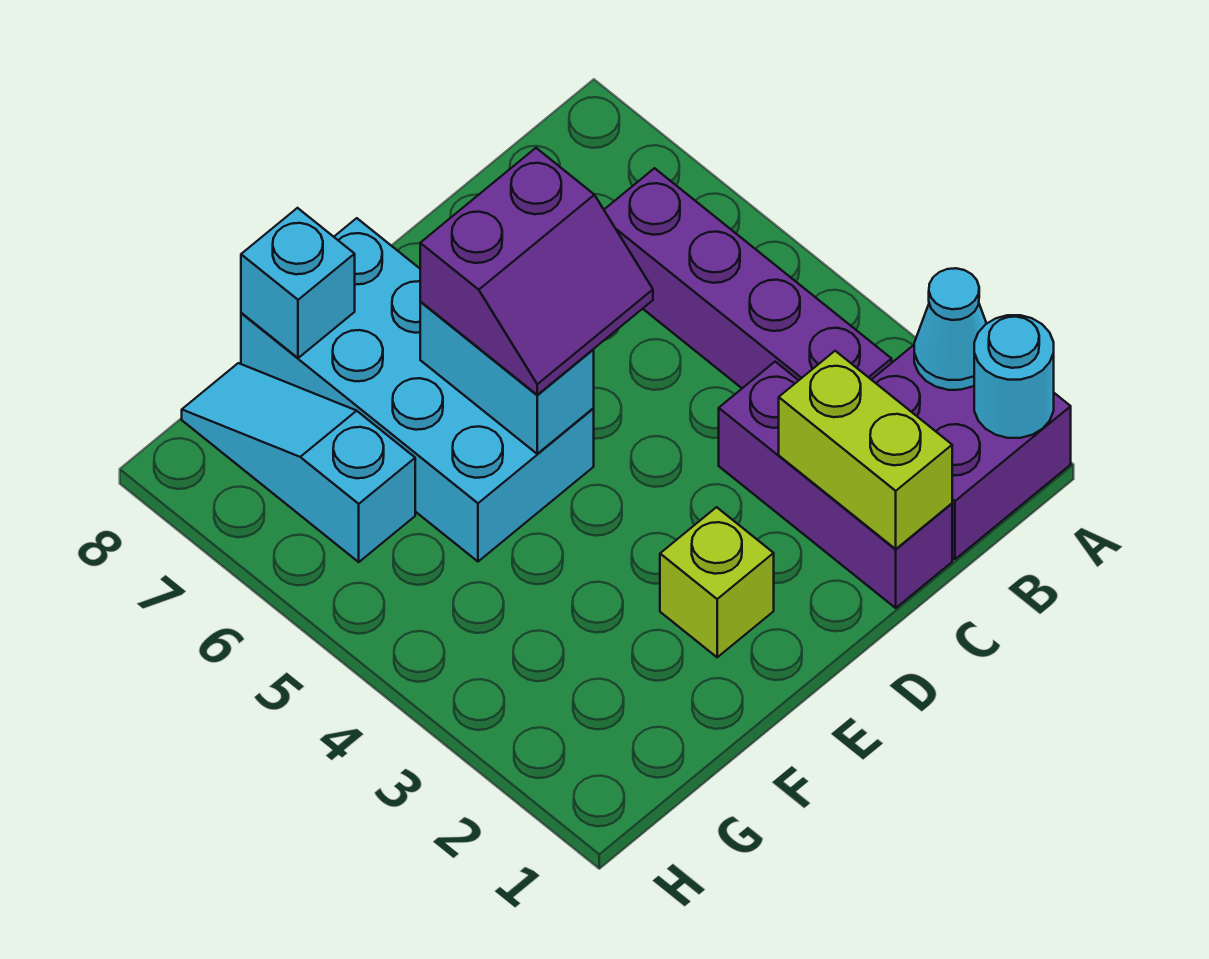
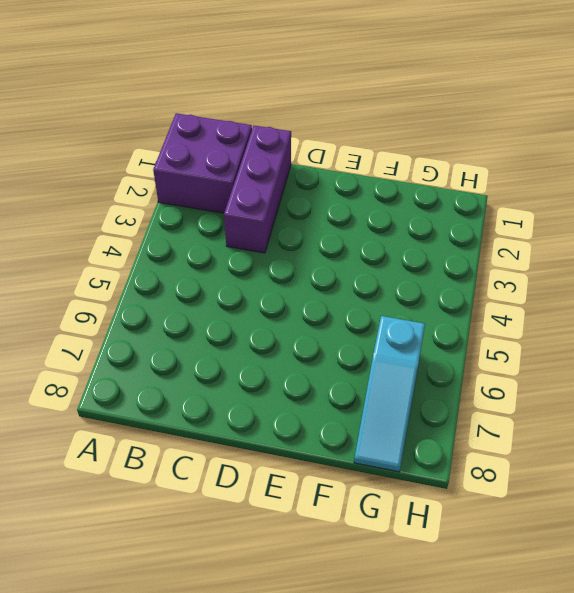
none -> purple brick B3:B6 level 1
none -> lime brick E2 level 1
none -> cyan brick E5:F8 level 1

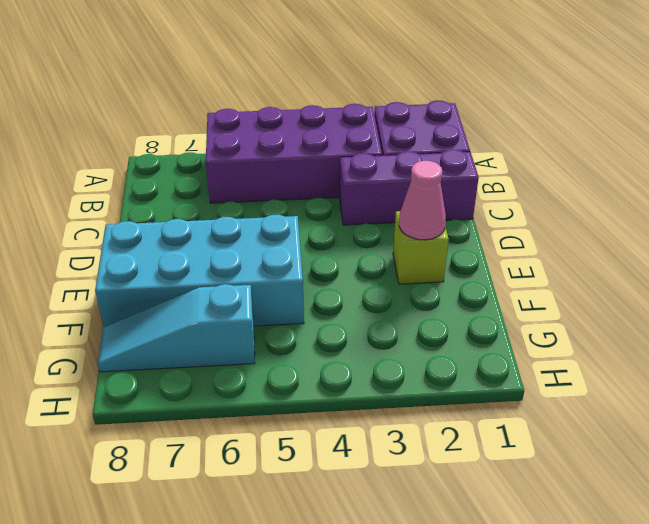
purple brick A3:B6 level 1 -> purple brick B3:B6 level 1
pink cone E2 level 2 -> none
none -> cyan round brick A1 level 2
none -> cyan cone A2 level 2
none -> lime brick C1:C2 level 2

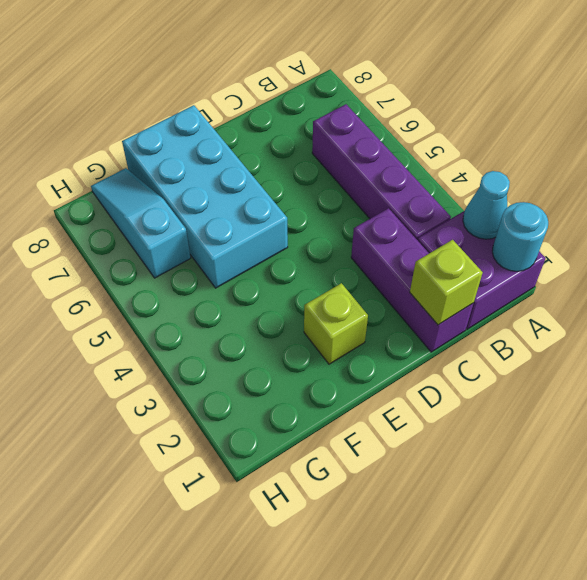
lime brick C1 level 2 -> lime brick C1:C2 level 2
none -> cyan brick E5:E6 level 2
none -> cyan brick F8 level 2
none -> purple slope D5:E6 level 3 top 6

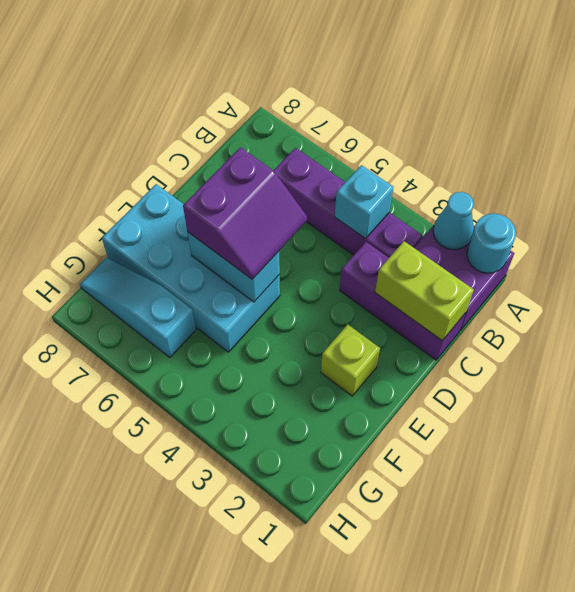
cyan brick B4 level 2 -> cyan brick F8 level 2

